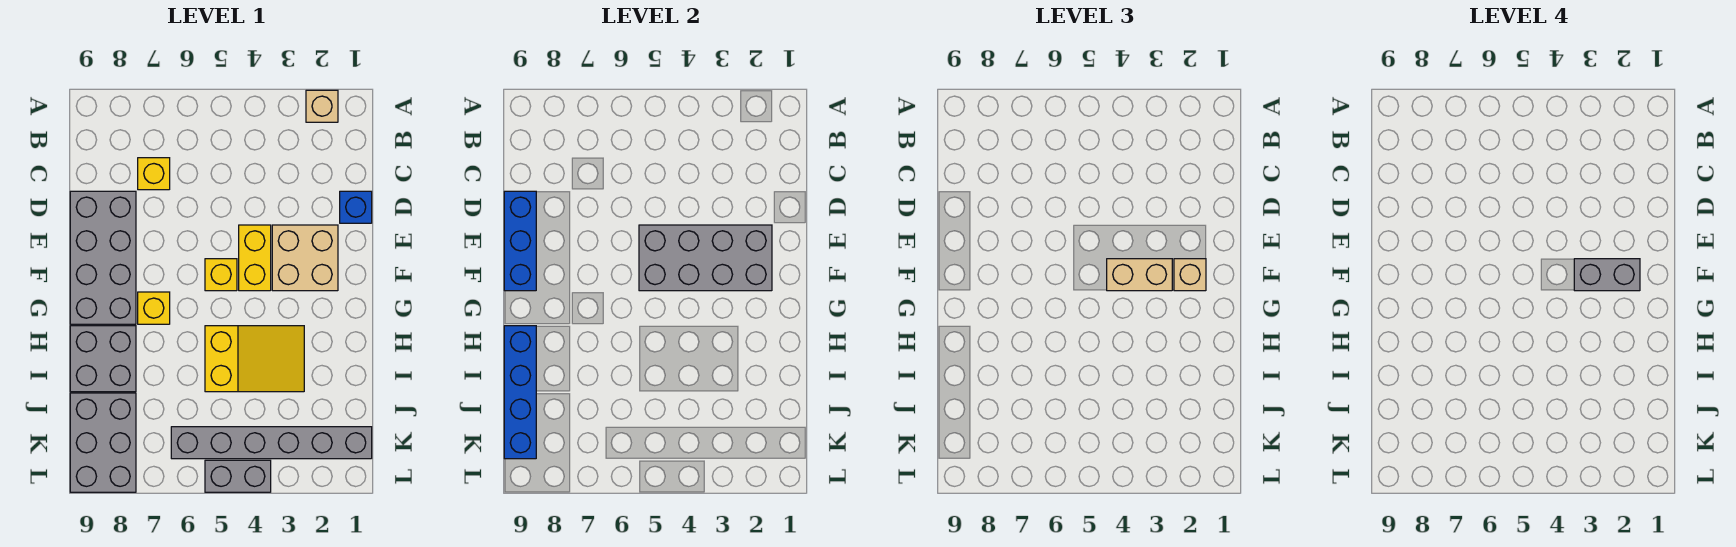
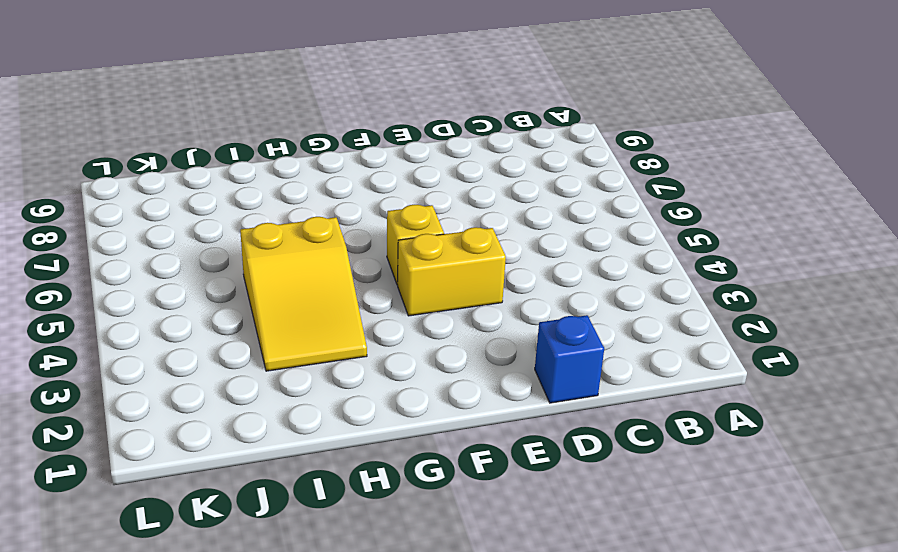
none -> tan brick A2 level 1
none -> yellow brick C7 level 1
none -> grey brick D8:G9 level 1

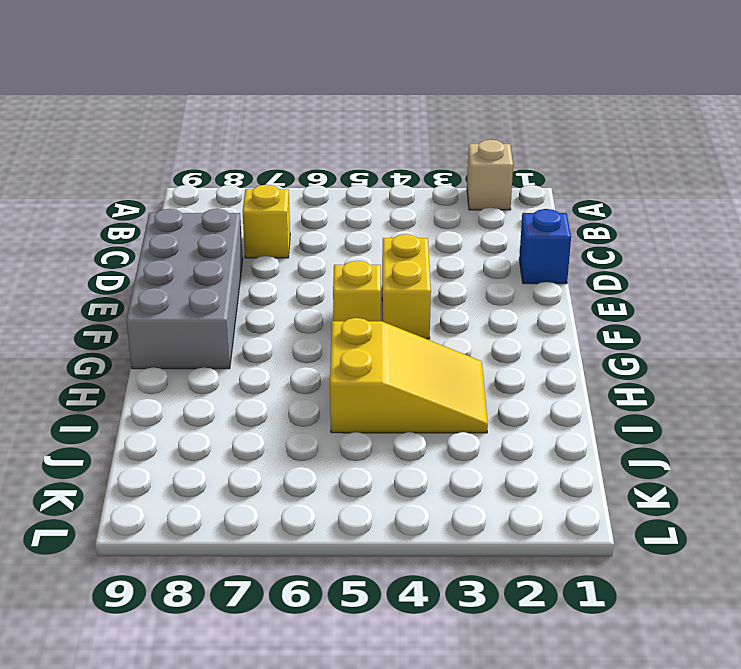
none -> tan brick E2:F3 level 1
none -> yellow brick G7 level 1
none -> grey brick H8:I9 level 1

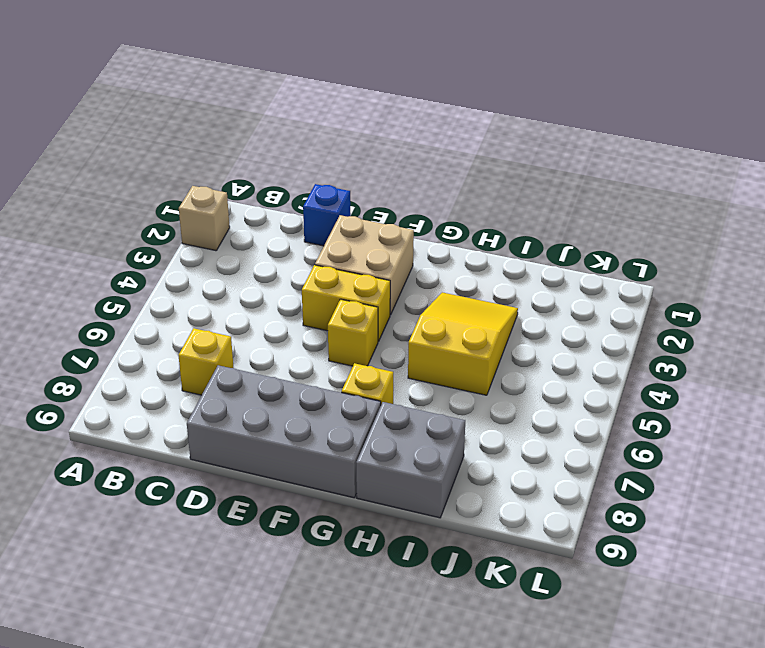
none -> grey brick J8:L9 level 1
none -> grey brick K1:K6 level 1
none -> grey brick L4:L5 level 1

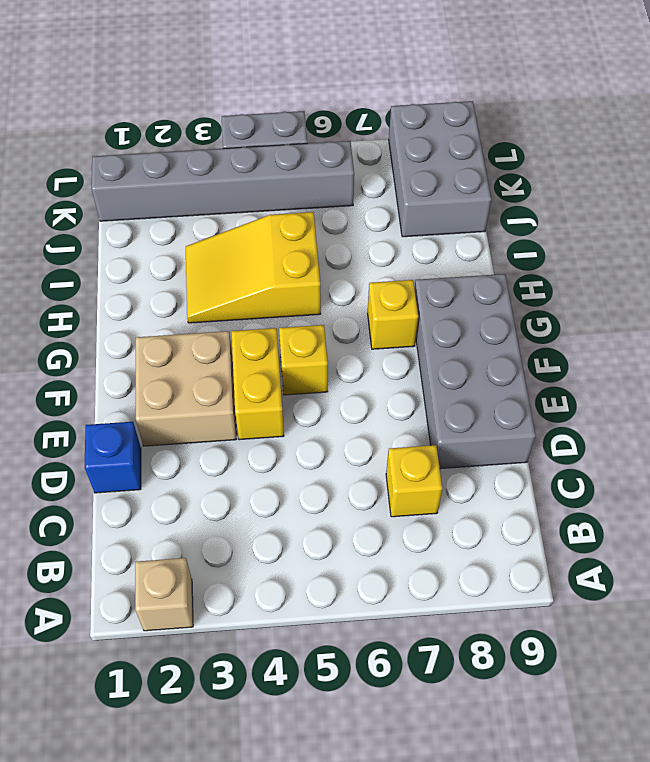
none -> grey brick H8:I9 level 1
none -> blue brick D9:F9 level 2
none -> grey brick E2:F5 level 2

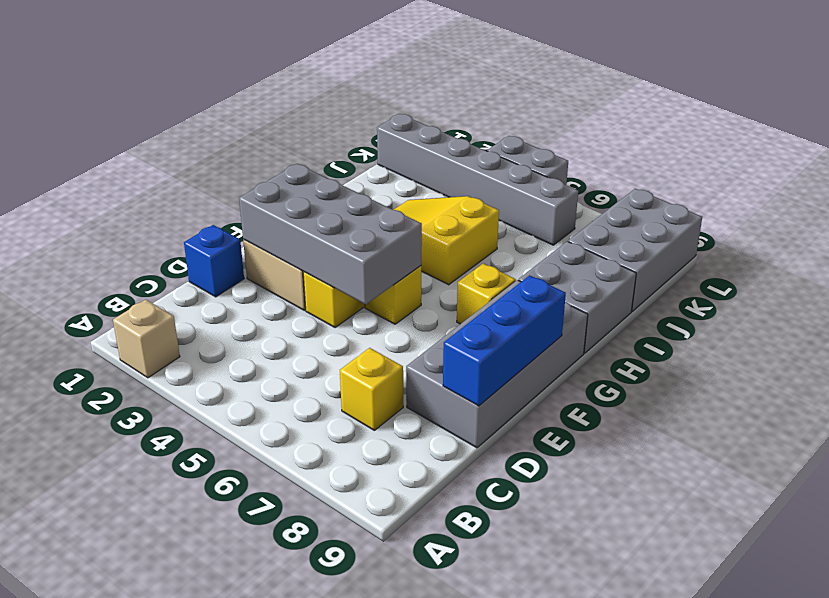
none -> blue brick H9:K9 level 2
none -> tan brick F2 level 3
none -> tan brick F3:F4 level 3

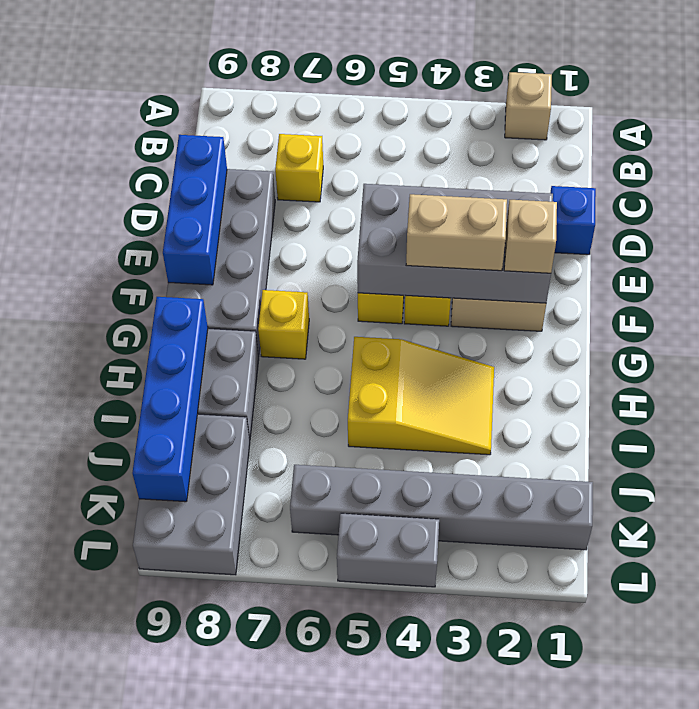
none -> grey brick F2:F3 level 4

